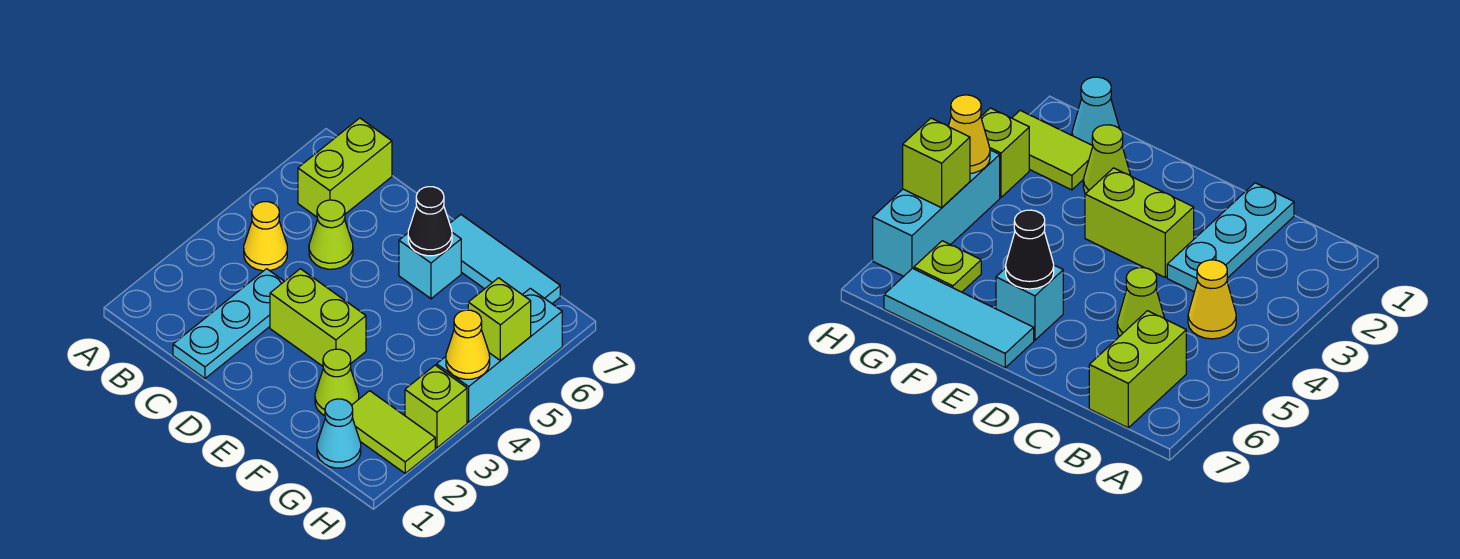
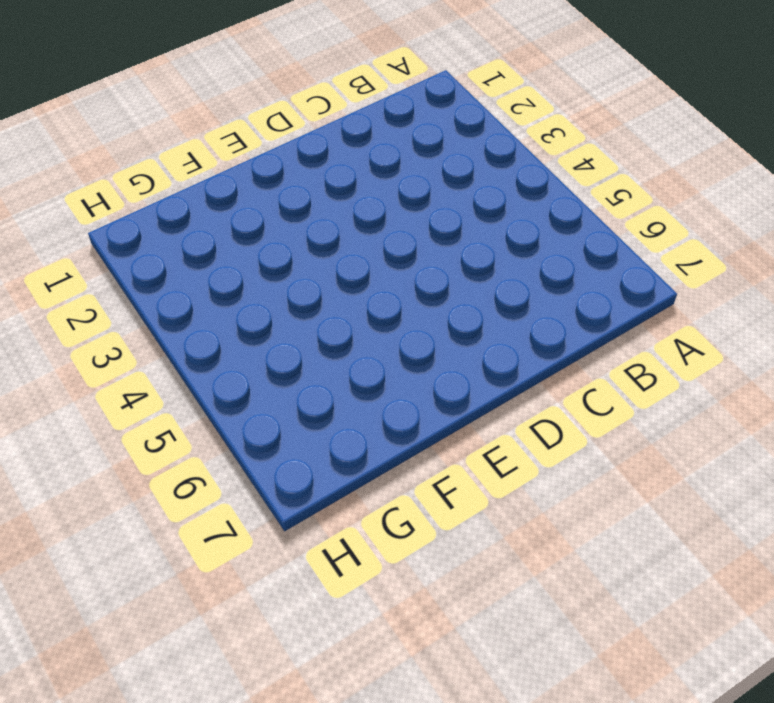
none -> yellow cone B4 level 1
none -> lime brick B6:B7 level 1
none -> cyan plate C1:C3 level 1

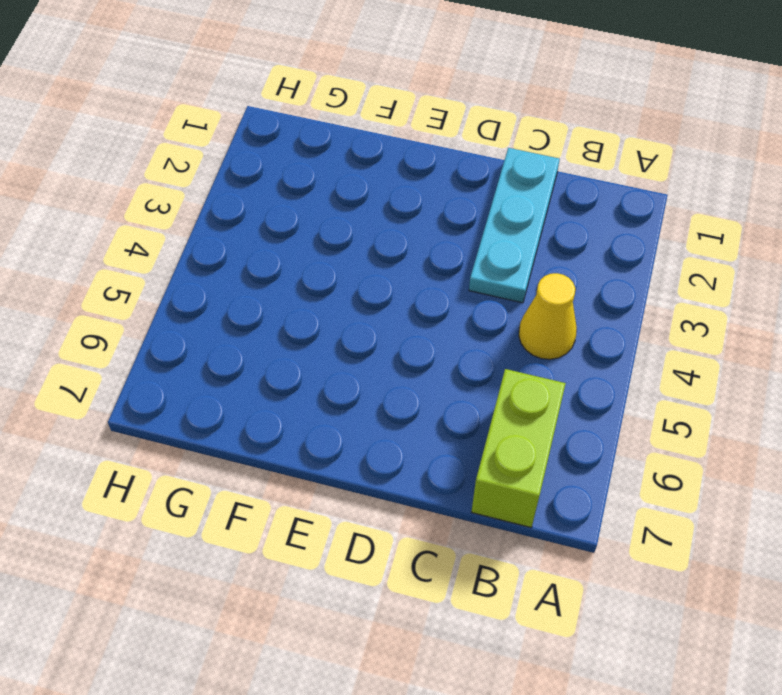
none -> lime cone C5 level 1
none -> lime brick D3:E3 level 1
none -> cyan brick E6 level 1

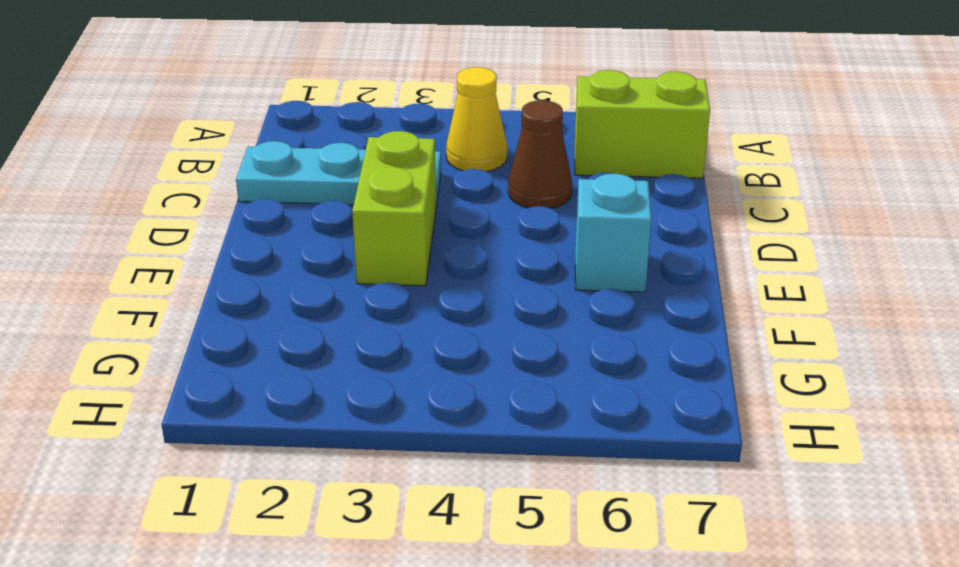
brown cone C5 level 1 -> lime cone C5 level 1
none -> cyan tile E7:G7 level 1
none -> lime cone F2 level 1
none -> cyan cone G1 level 1

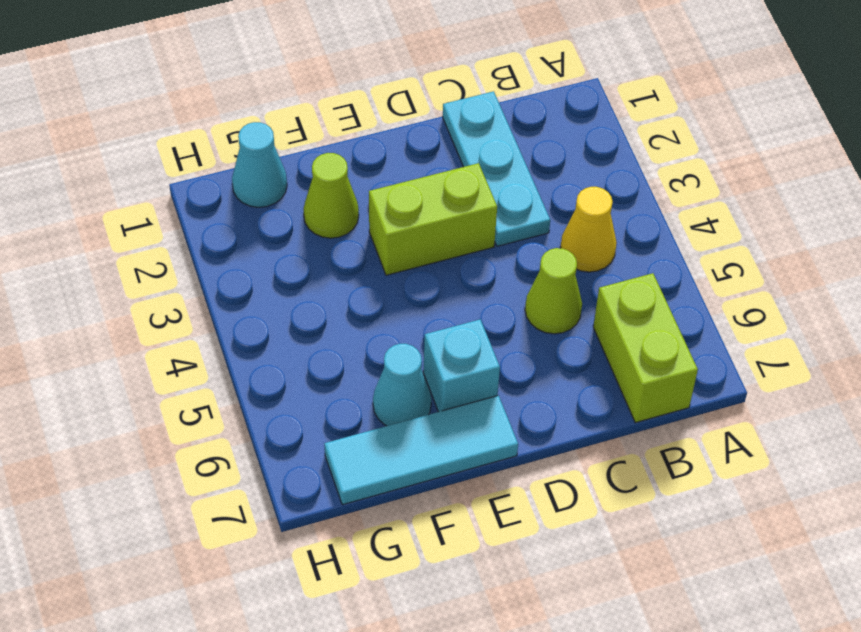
cyan cone F6 level 1 -> none
none -> lime tile G2:H2 level 1
none -> lime plate G6 level 1
none -> lime brick H3 level 1

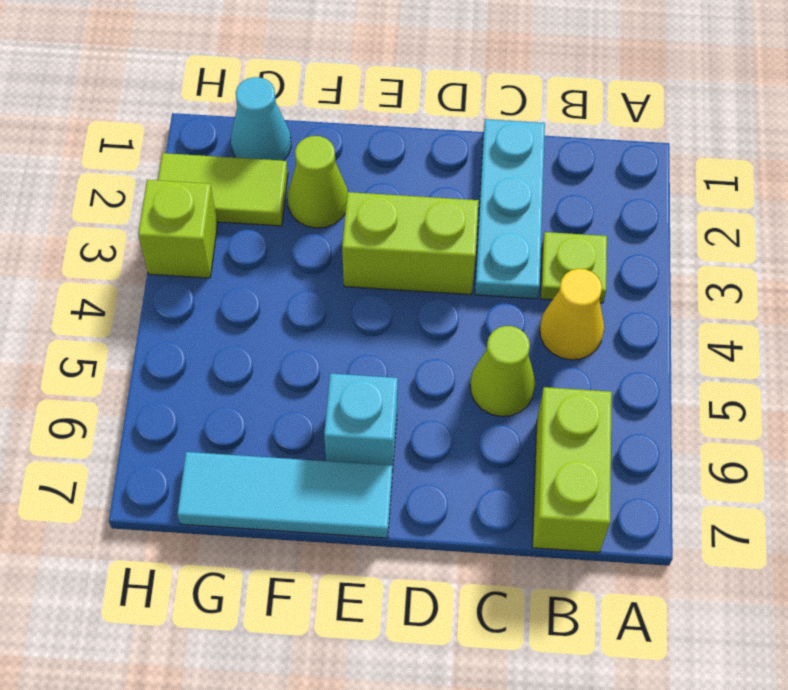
lime plate B3 level 1 -> lime plate G6 level 1
none -> cyan brick H4:H6 level 1
none -> black cone E6 level 2
none -> yellow cone H4 level 2

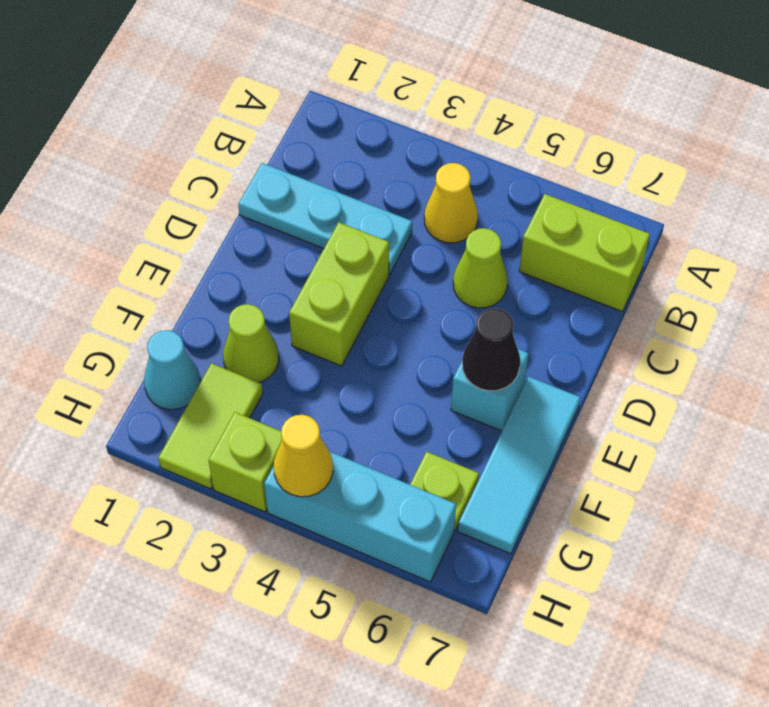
none -> lime brick H5 level 2

